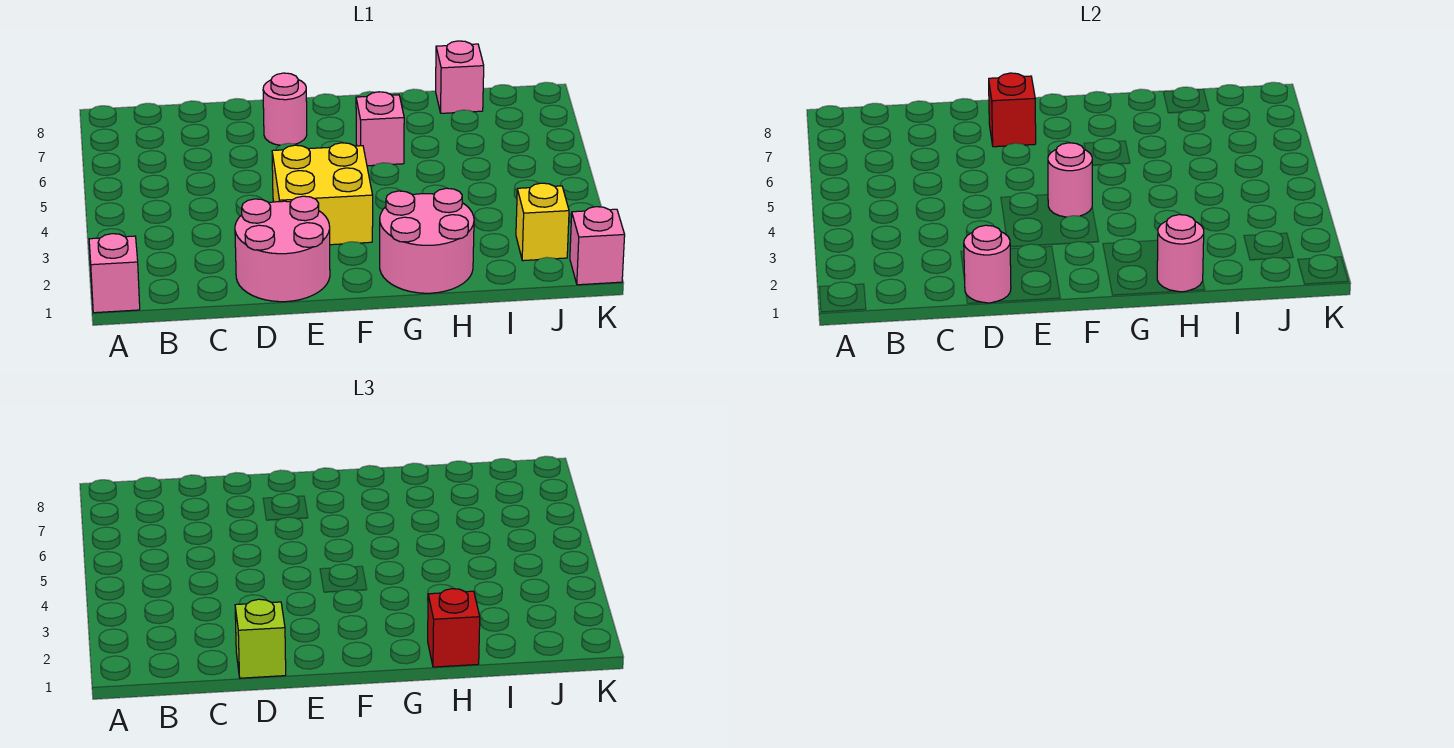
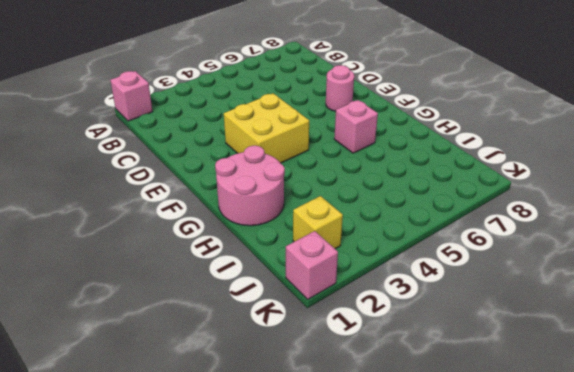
none -> pink round brick D1:E2 level 1
none -> pink brick I8 level 1
none -> pink round brick D1 level 2

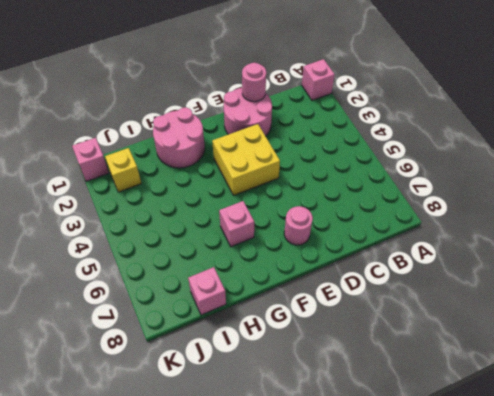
none -> red brick E7 level 2
none -> pink round brick F4 level 2
none -> pink round brick H1 level 2

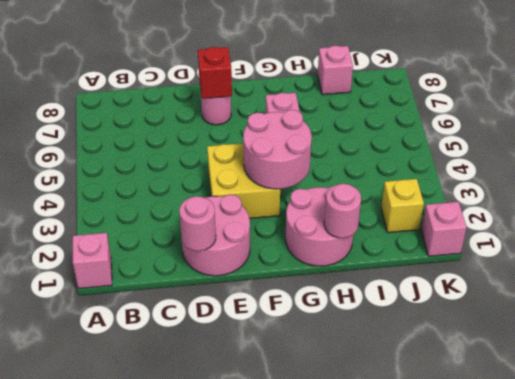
pink round brick F3:G4 level 2 -> pink round brick F4 level 2
none -> lime brick D1 level 3
none -> red brick H1 level 3

